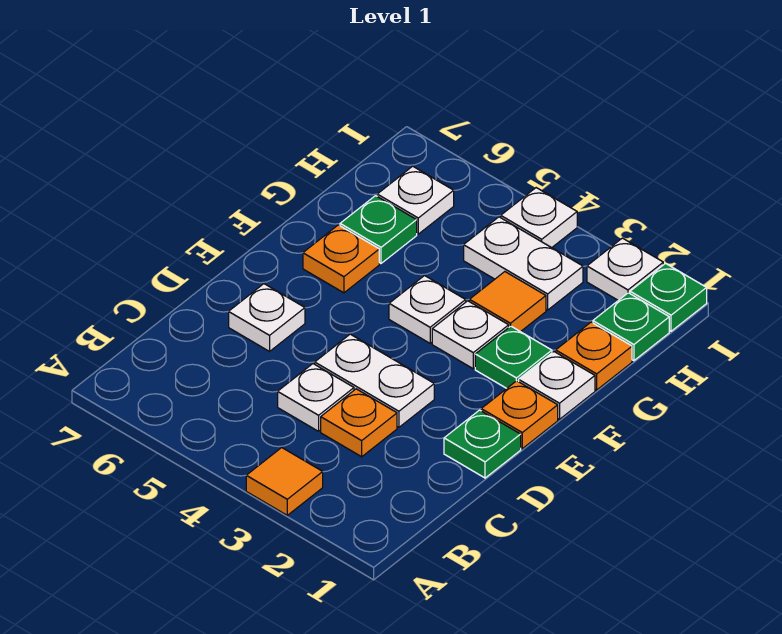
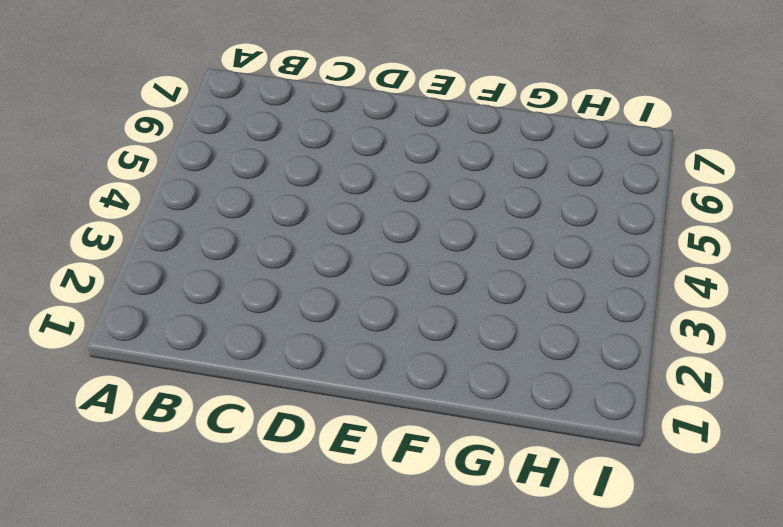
none -> orange tile A3 level 1
none -> orange plate C3 level 1
none -> white plate C4 level 1

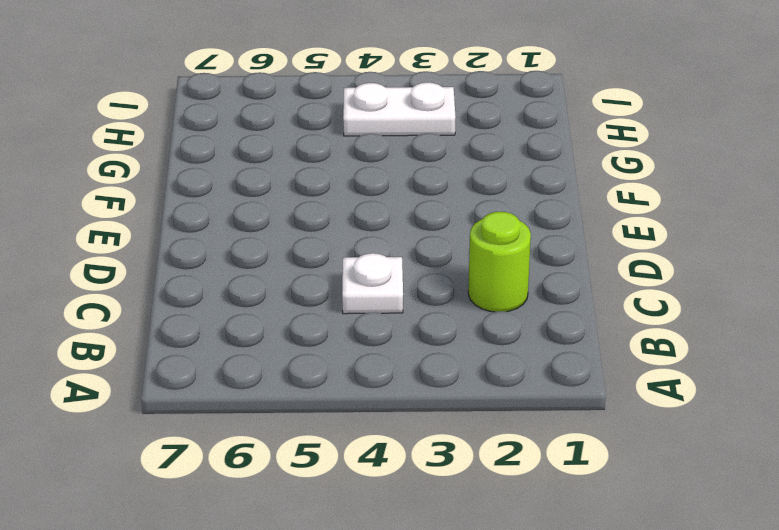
lime round brick C2 level 1 -> none
none -> orange tile A3 level 1
none -> orange plate C3 level 1
none -> green plate D1 level 1

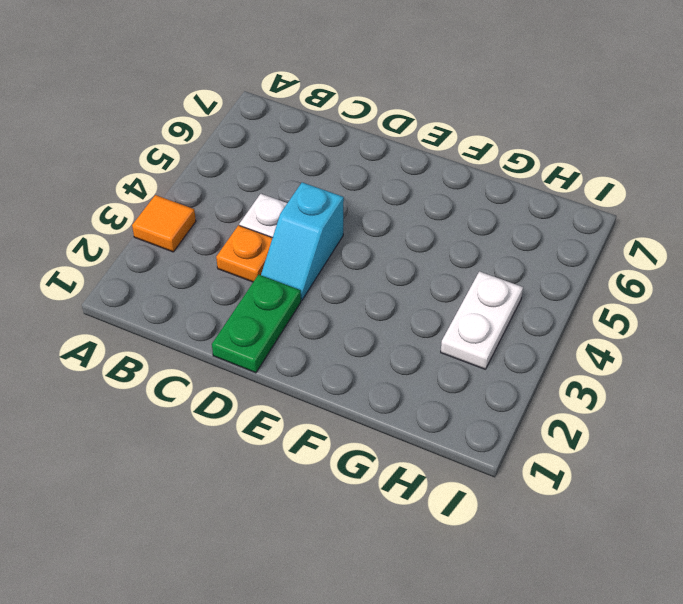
green plate D1:D2 level 1 -> green plate D1 level 1
cyan slope D3:D4 level 1 top 4 -> white plate D3:D4 level 1
none -> white plate D6 level 1
none -> orange plate E1 level 1
none -> white plate F1 level 1

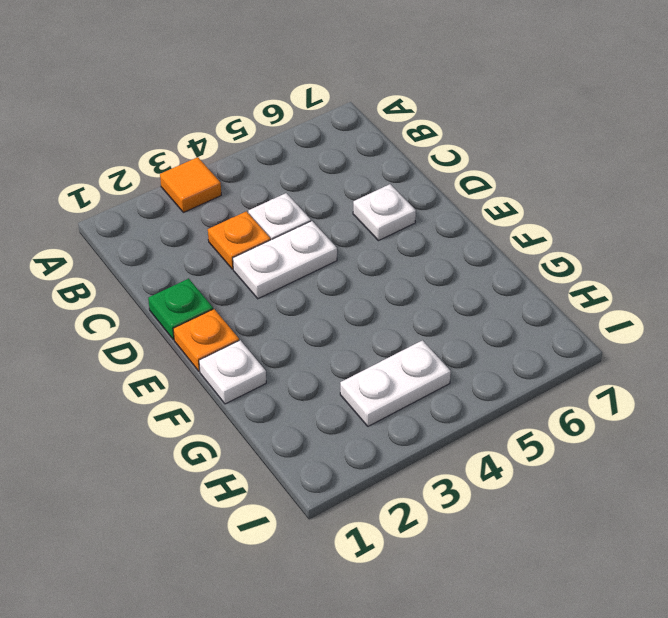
none -> green plate F2 level 1
none -> white plate F3 level 1
none -> white plate F4 level 1

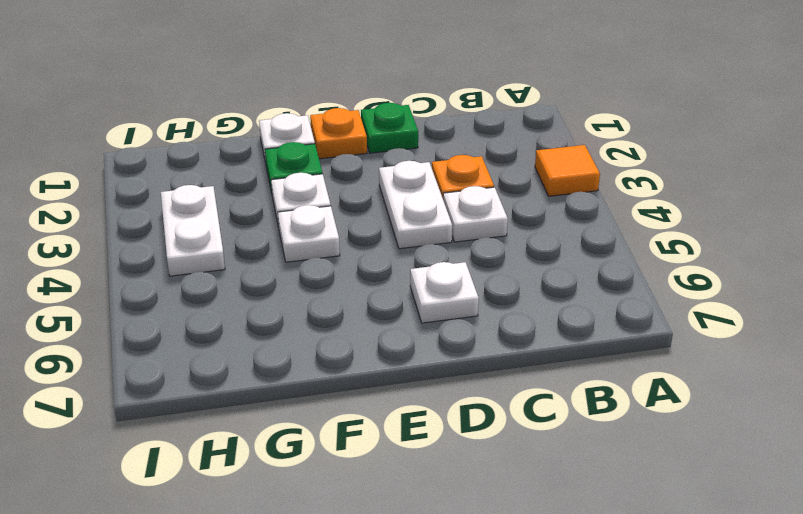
none -> orange plate F6 level 1
none -> orange plate G1 level 1
none -> orange tile G3 level 1

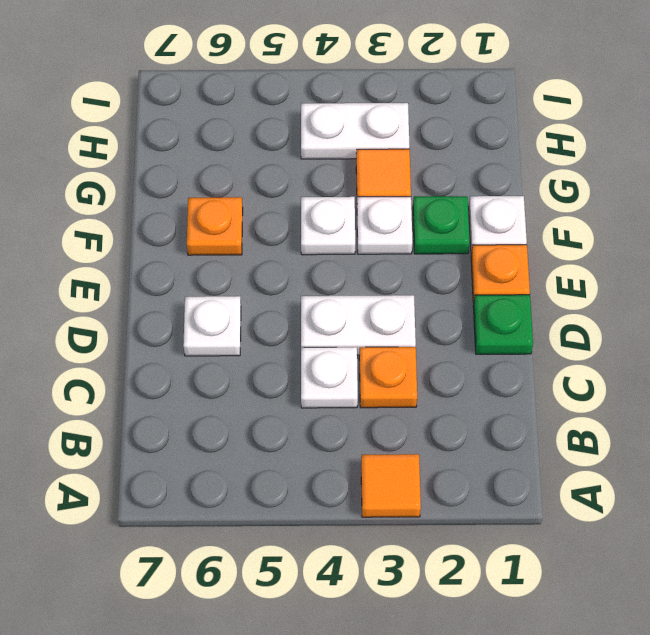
none -> orange plate G1 level 1
none -> green plate G6 level 1
none -> green plate H1 level 1

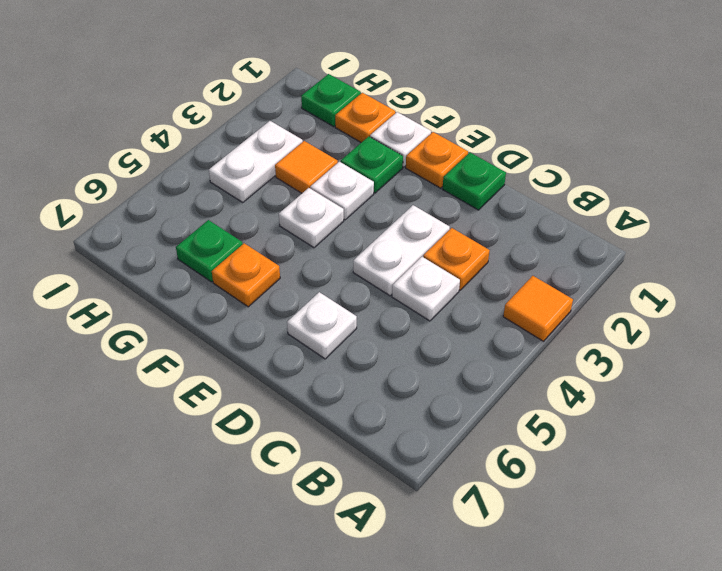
none -> white plate H6 level 1
none -> green plate I1 level 1
none -> white plate I2 level 1

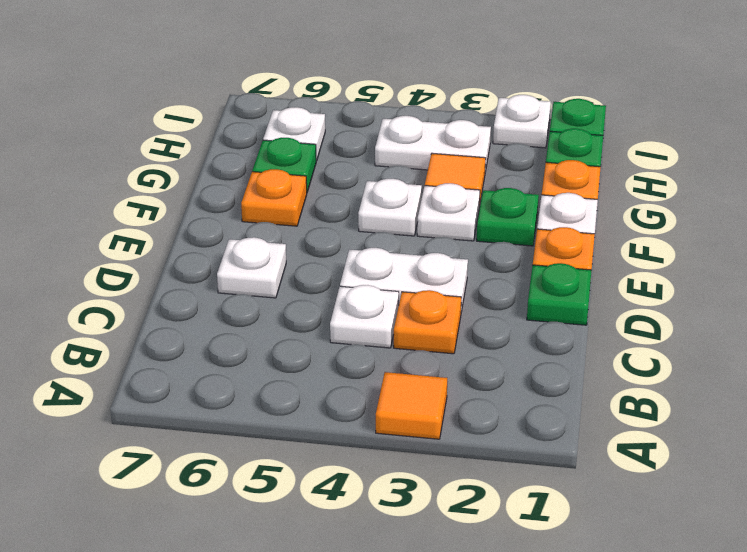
none -> white plate I4 level 1

